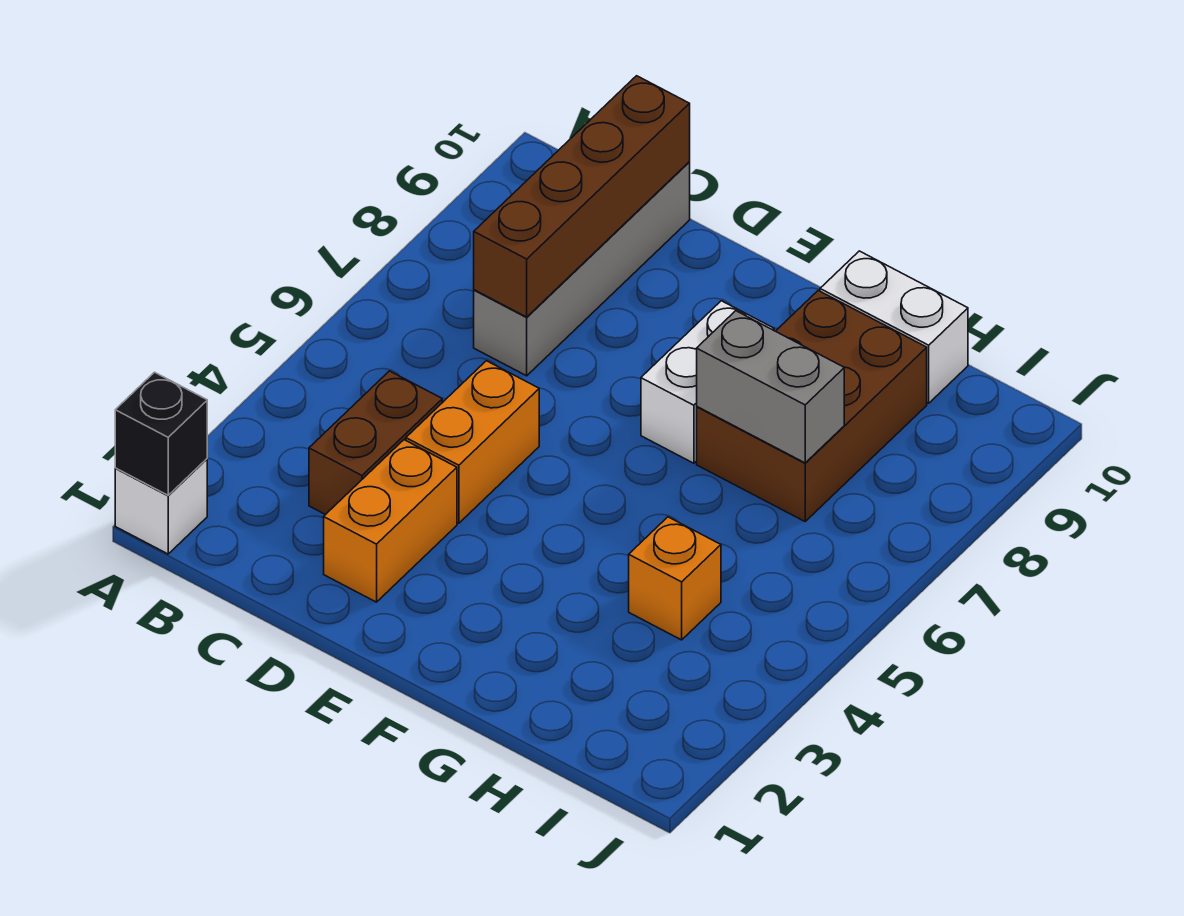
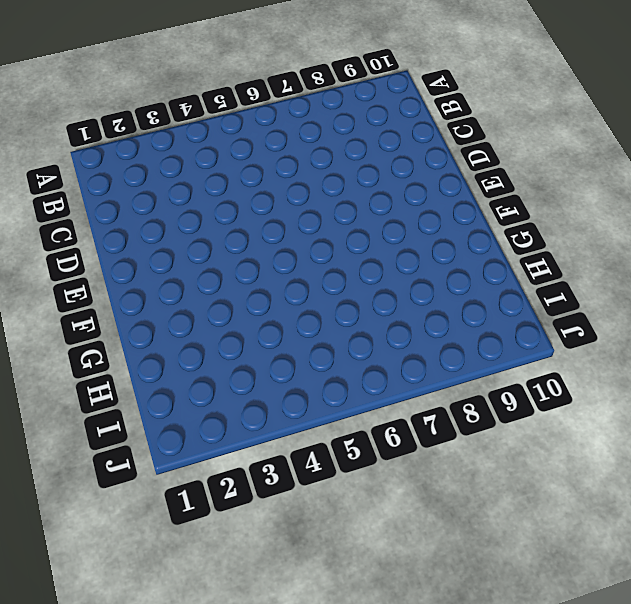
none -> white brick A1 level 1
none -> brown brick C3:C4 level 1
none -> grey brick C7:C10 level 1

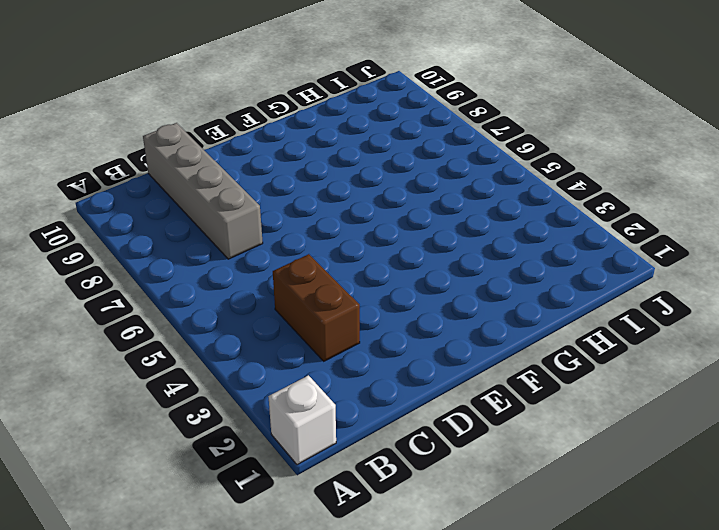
none -> orange brick D2:D3 level 1
none -> orange brick D4:D5 level 1
none -> white brick F7:F8 level 1

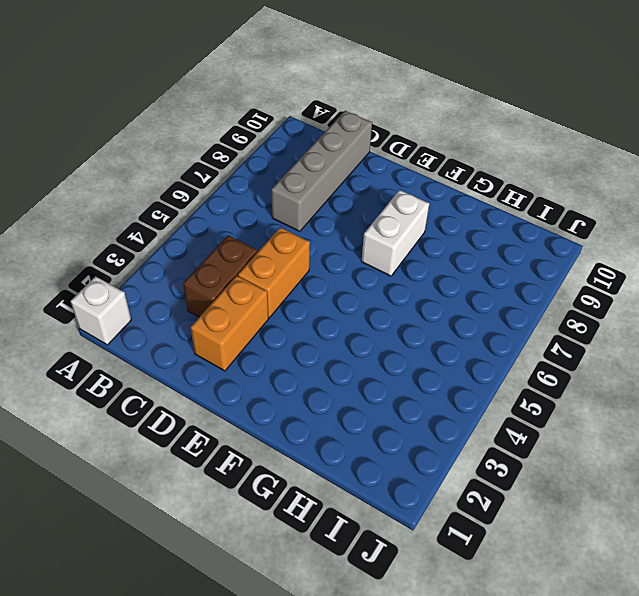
none -> brown brick G7:H9 level 1
none -> white brick G10:H10 level 1
none -> orange brick H4 level 1

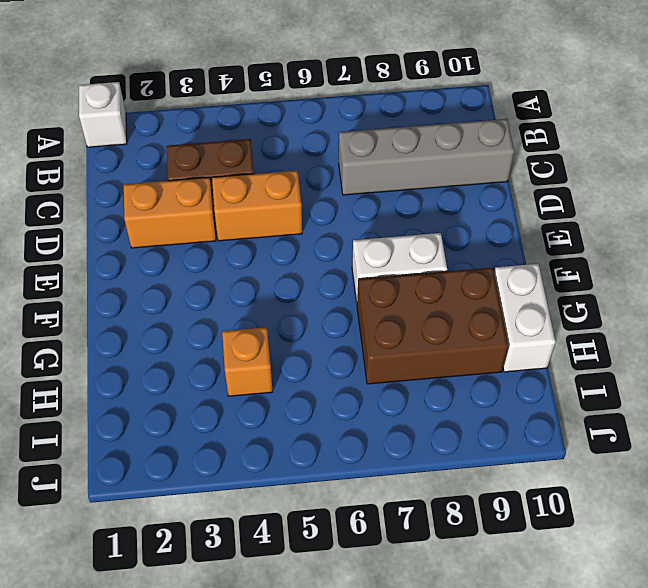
none -> black brick A1 level 2
none -> brown brick C7:C10 level 2
none -> grey brick G7:H7 level 2

